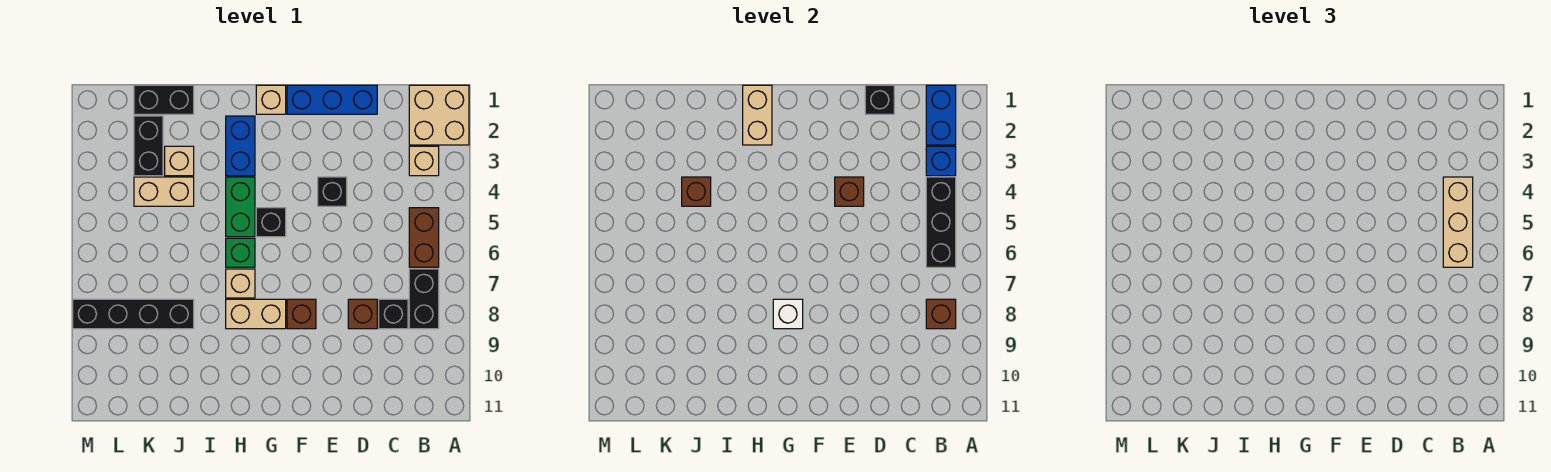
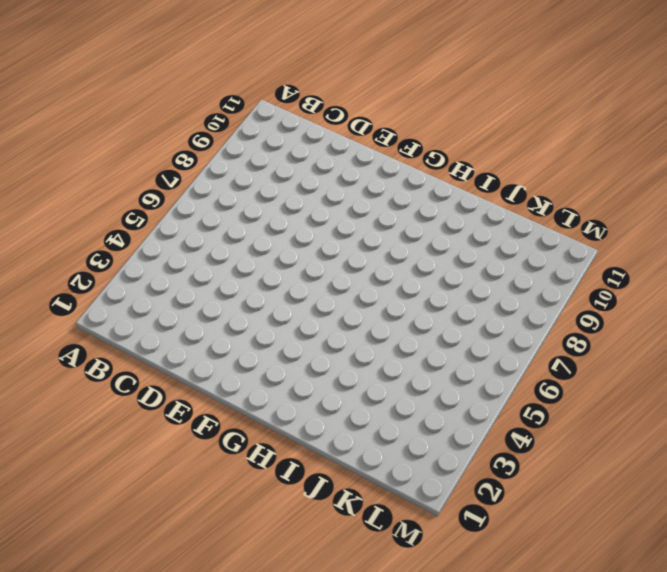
none -> tan brick A1:B2 level 1
none -> tan brick B3 level 1
none -> brown brick B5:B6 level 1
none -> black brick B7:B8 level 1

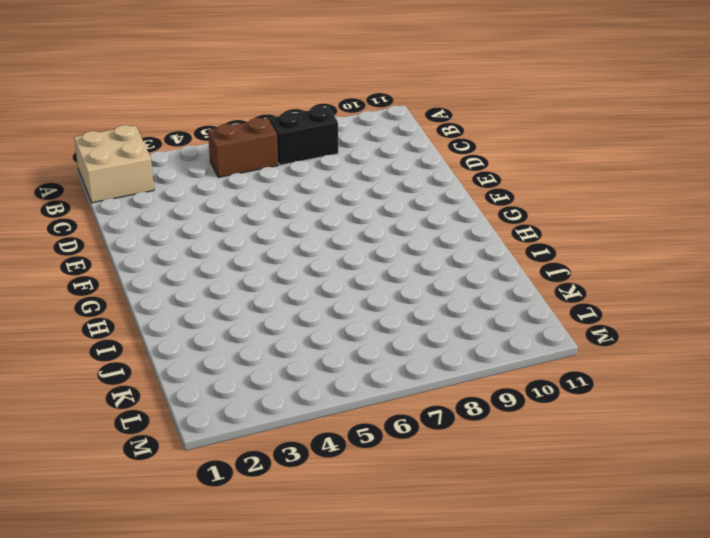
none -> tan brick B3 level 1
none -> black brick C8 level 1
none -> blue brick D1:F1 level 1
none -> brown brick D8 level 1

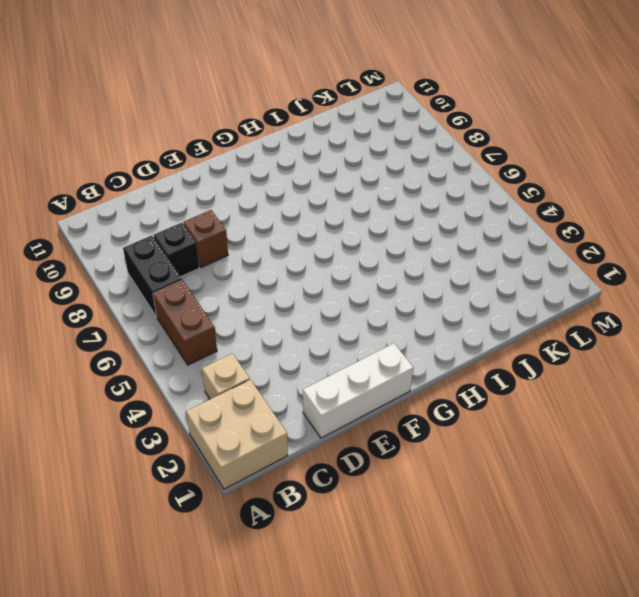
white brick D1:F1 level 1 -> blue brick D1:F1 level 1
none -> black brick E4 level 1
none -> brown brick F8 level 1
none -> tan brick G1 level 1
none -> black brick G5 level 1

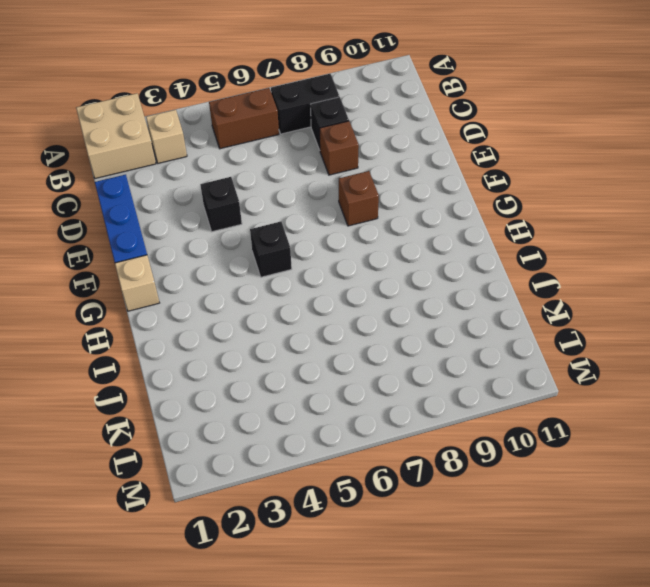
none -> tan brick G8:H8 level 1
none -> blue brick H2:H3 level 1
none -> green brick H4:H5 level 1
none -> green brick H6 level 1

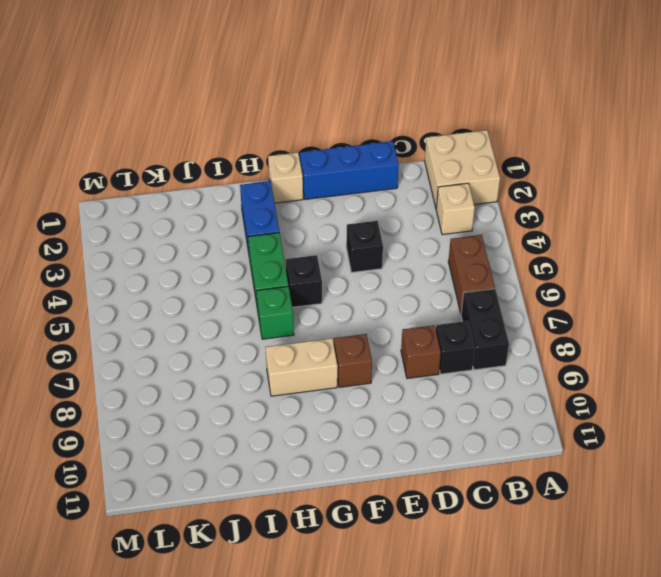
none -> tan brick H7 level 1
none -> black brick J1:K1 level 1
none -> tan brick J3 level 1
none -> tan brick J4:K4 level 1

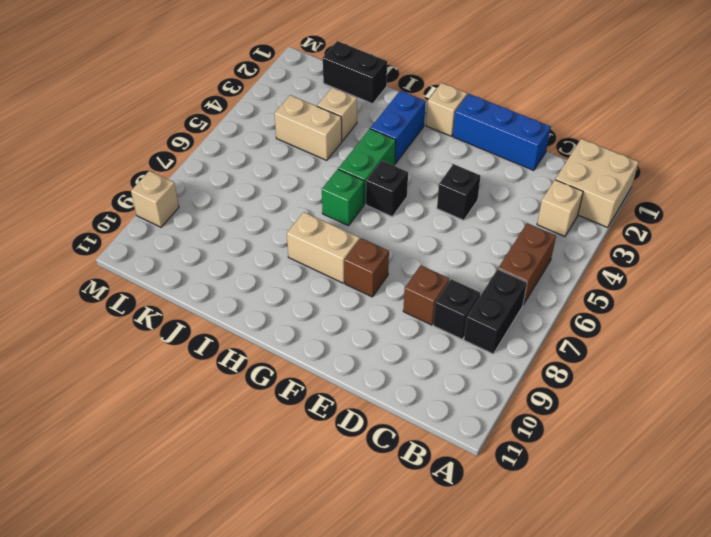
tan brick M9 level 1 -> tan brick H7 level 1
none -> black brick J8:M8 level 1
none -> black brick K2:K3 level 1
none -> blue brick B1:B2 level 2
none -> blue brick B3 level 2

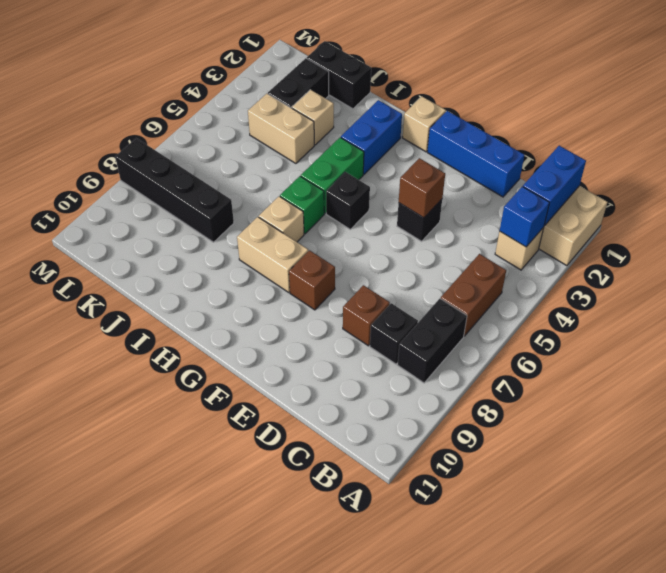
none -> black brick B4:B6 level 2
none -> brown brick B8 level 2
none -> black brick D1 level 2
none -> white brick G8 level 2

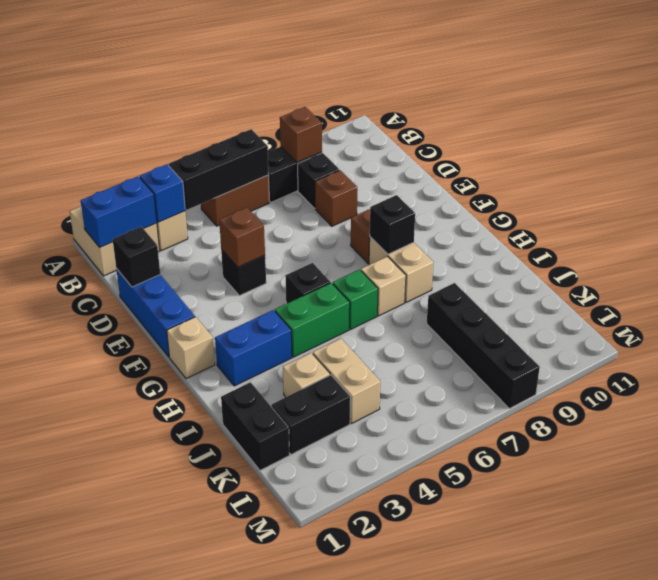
black brick G8 level 2 -> white brick G8 level 2
none -> tan brick H1:H2 level 2
none -> brown brick J4 level 2
none -> tan brick B4:B6 level 3

